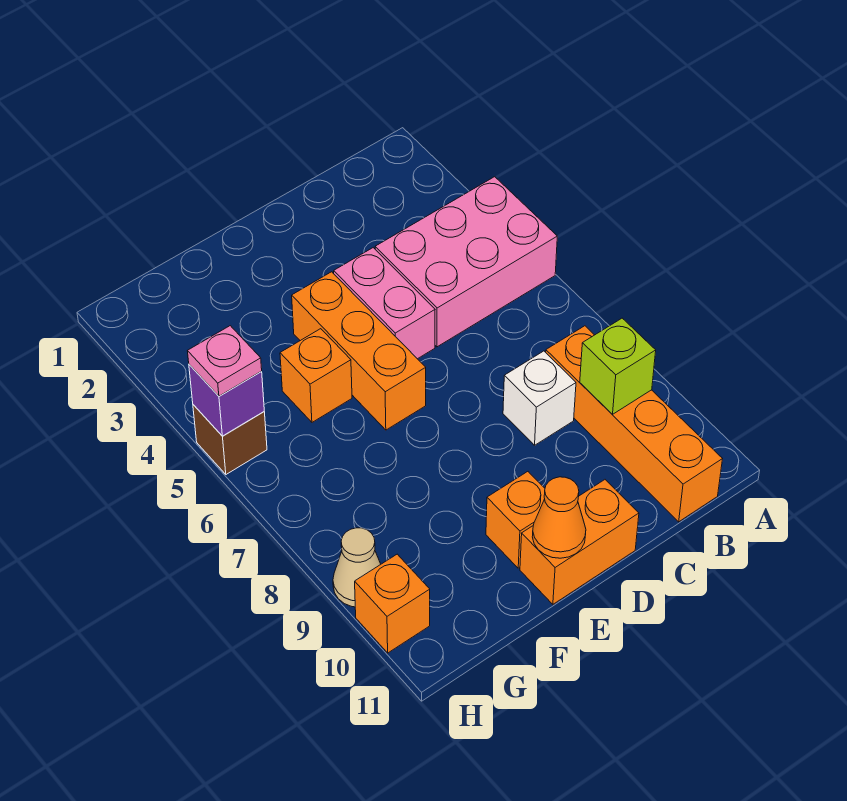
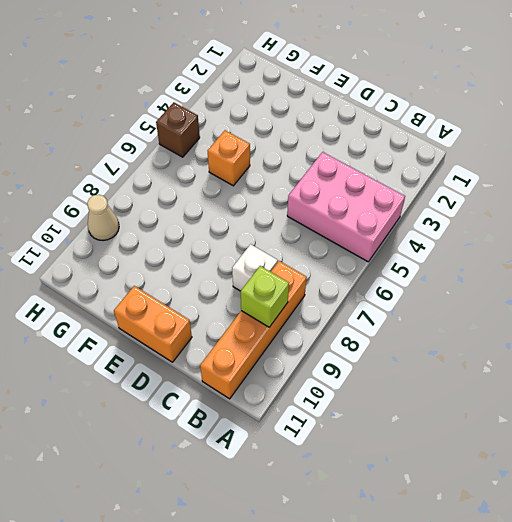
none -> pink brick D4:D5 level 1
none -> orange brick E4:E6 level 1
none -> orange brick E10 level 1

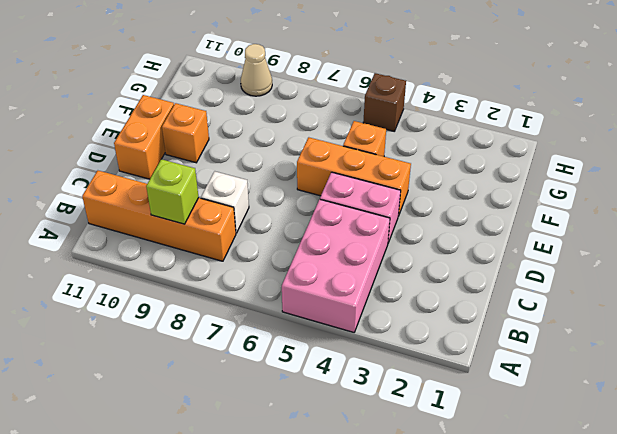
none -> orange brick H10 level 1
none -> orange cone E11 level 2
none -> purple brick H5 level 2

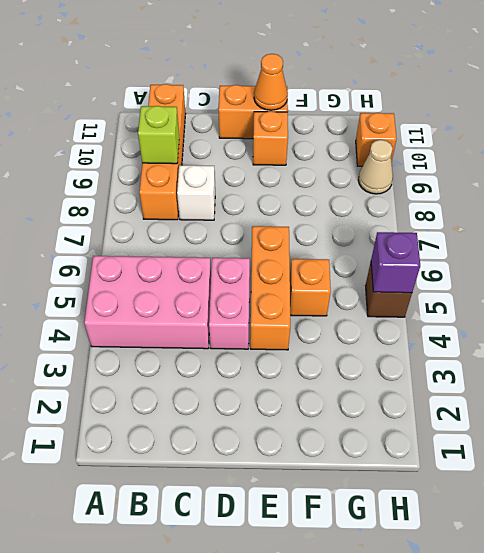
none -> pink plate H5 level 3

